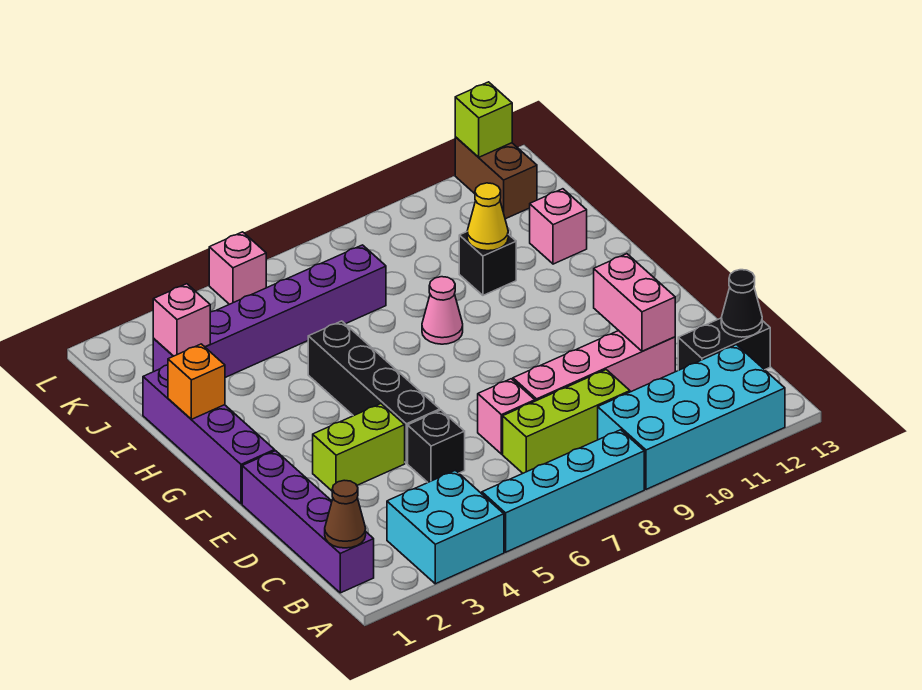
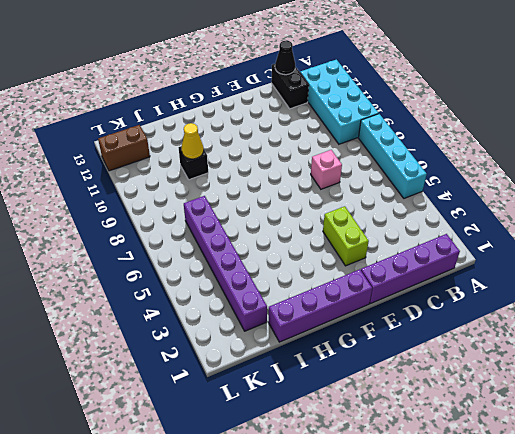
none -> cyan brick A3:B4 level 1
none -> lime brick C7:C9 level 1
none -> black brick D5 level 1

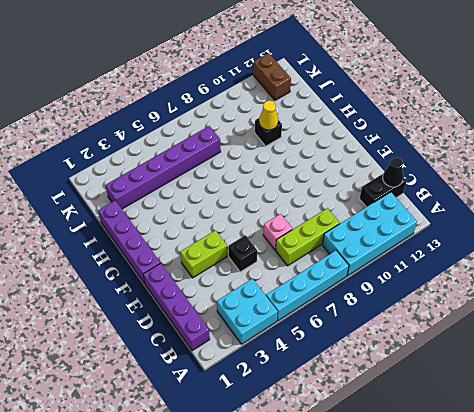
none -> pink brick D8:D11 level 1
none -> black brick E5:H5 level 1
none -> pink cone H8 level 1

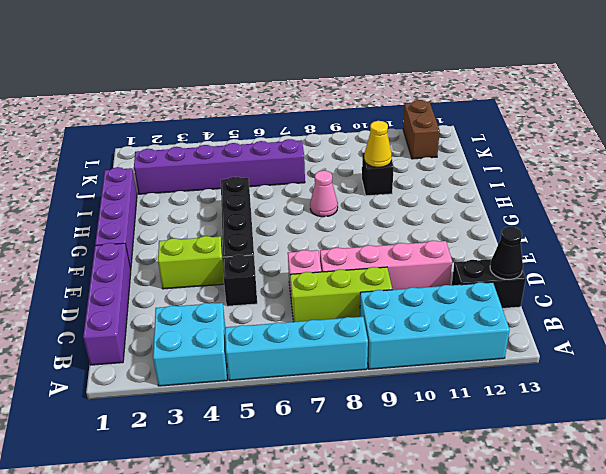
none -> pink brick I12 level 1
none -> pink brick L5 level 1
none -> brown cone B1 level 2

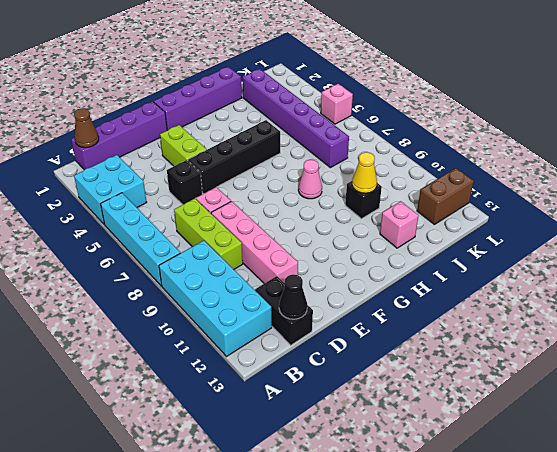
none -> pink brick D11:E11 level 2
none -> orange brick H1 level 2
none -> pink brick J2 level 2

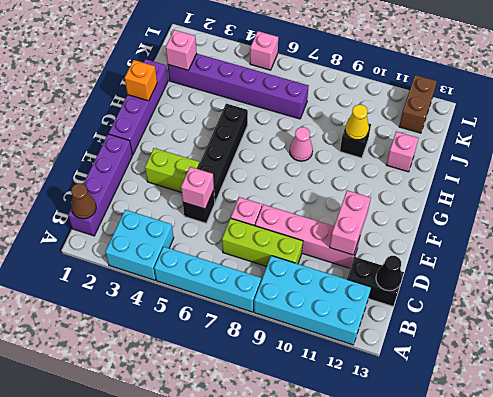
pink brick D5 level 2 -> none
none -> lime brick L12 level 2

